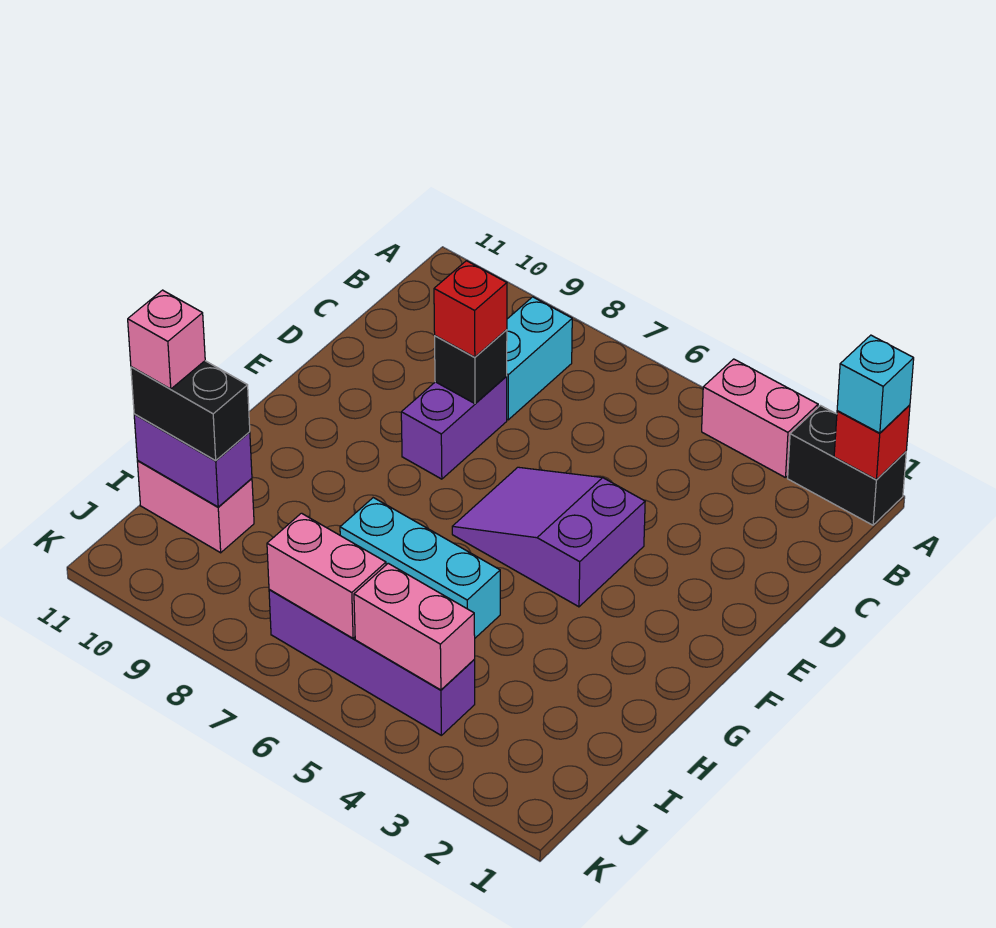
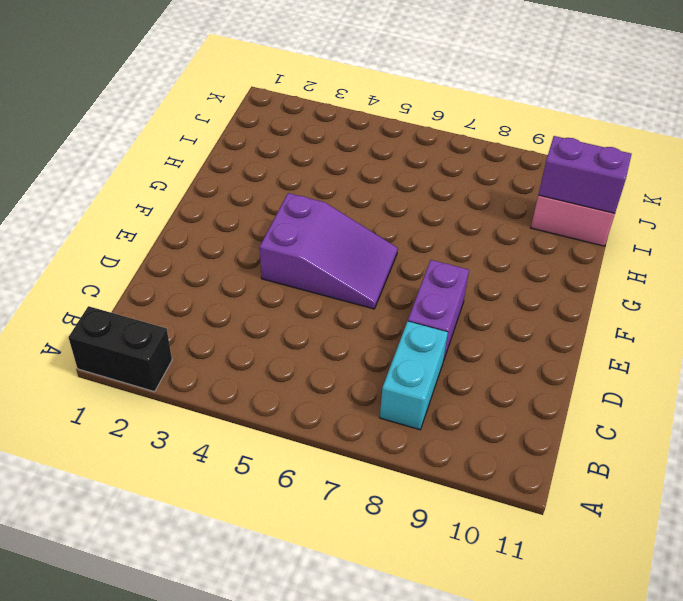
none -> pink brick A3:A4 level 1
none -> cyan brick H5:H7 level 1
none -> purple brick J4:J7 level 1

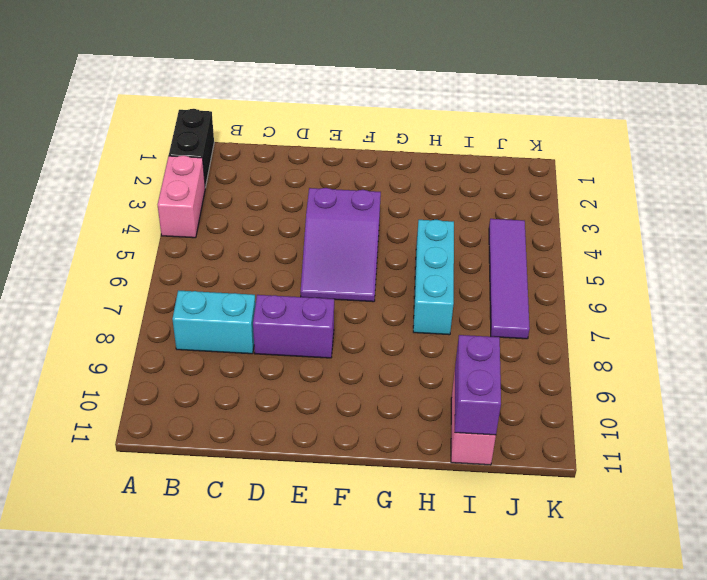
purple tile J4:J7 level 1 -> purple brick J4:J7 level 1
none -> red brick A1 level 2
none -> black brick D8 level 2
none -> pink brick J4:J5 level 2

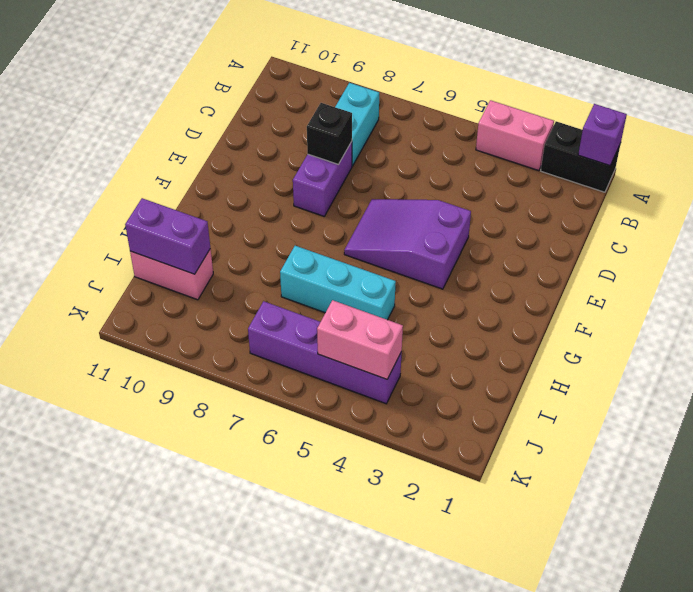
purple brick A1 level 2 -> red brick A1 level 2
none -> pink brick J6:J7 level 2
none -> cyan brick A1 level 3
none -> red brick D8 level 3

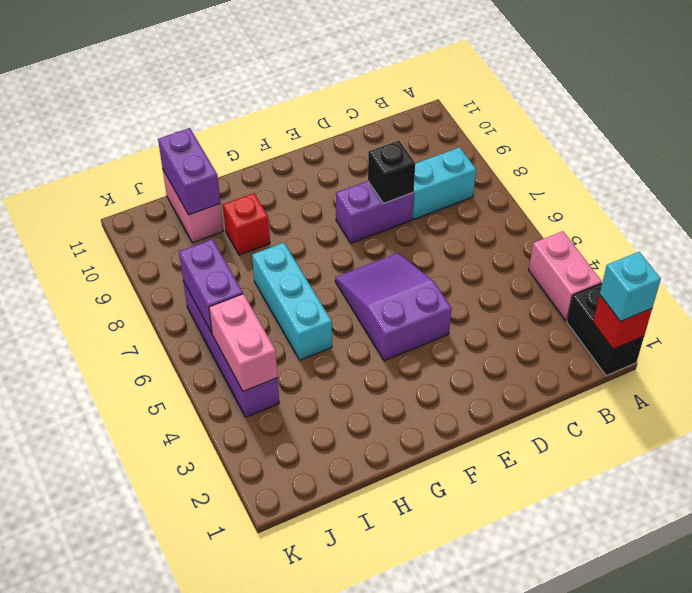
red brick H9 level 1 -> red brick D8 level 3
purple brick J6:J7 level 2 -> pink brick J6:J7 level 2
none -> black brick I10:I11 level 3
none -> pink brick I11 level 4

